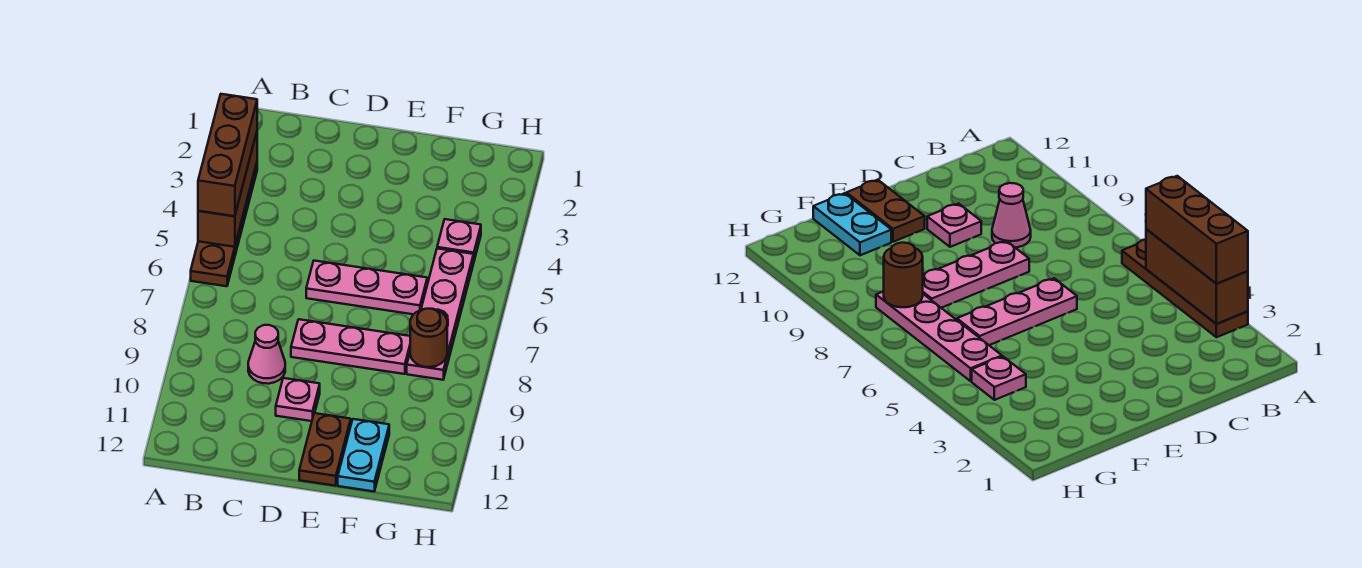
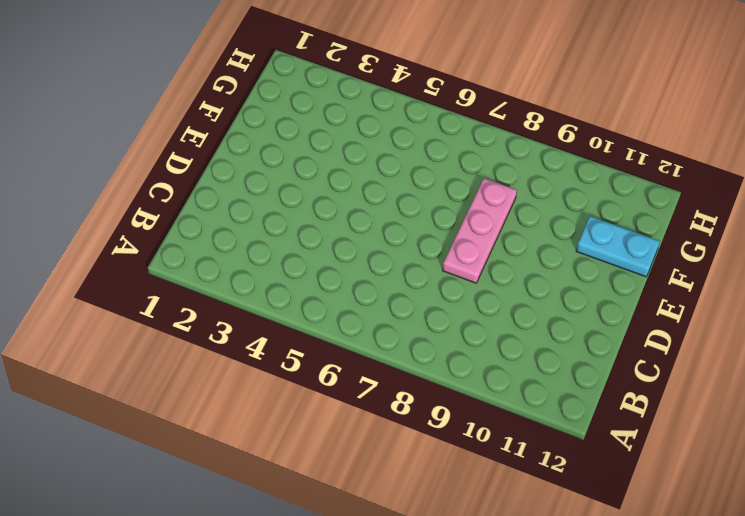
none -> brown plate A3:A6 level 1
none -> pink cone C9 level 1
none -> pink plate D6:F6 level 1

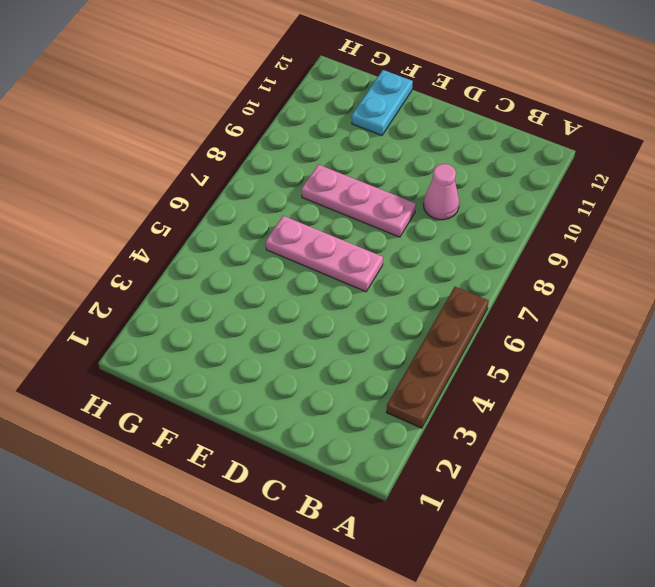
none -> pink plate D10 level 1
none -> brown plate E11:E12 level 1
none -> pink plate G4 level 1

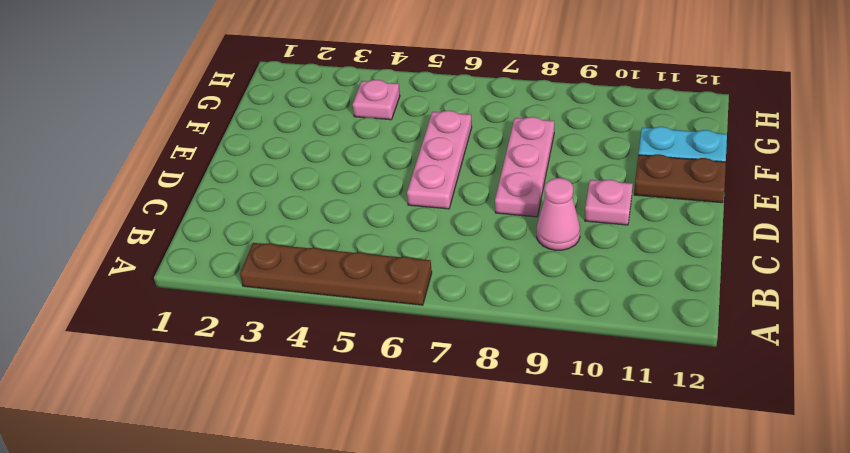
none -> pink plate G5:G8 level 1
none -> brown brick A3:A5 level 2
none -> brown round brick G8 level 2

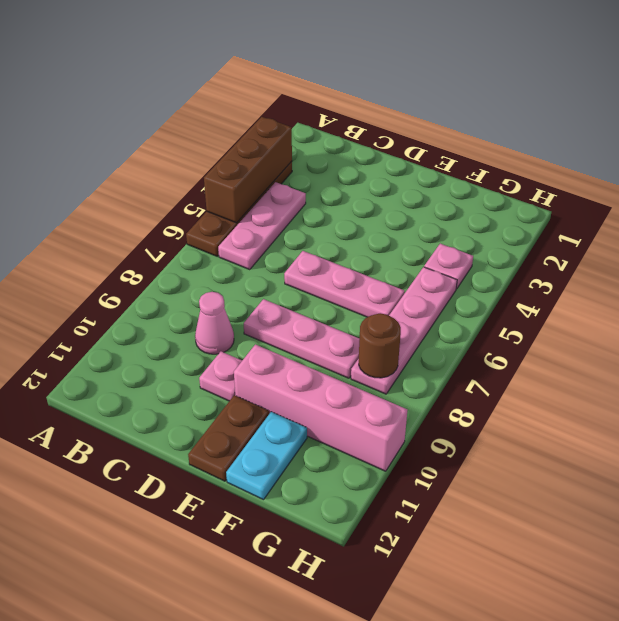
pink plate B4:B6 level 1 -> none
pink brick E10:H10 level 1 -> none
none -> brown brick A3:A5 level 3

